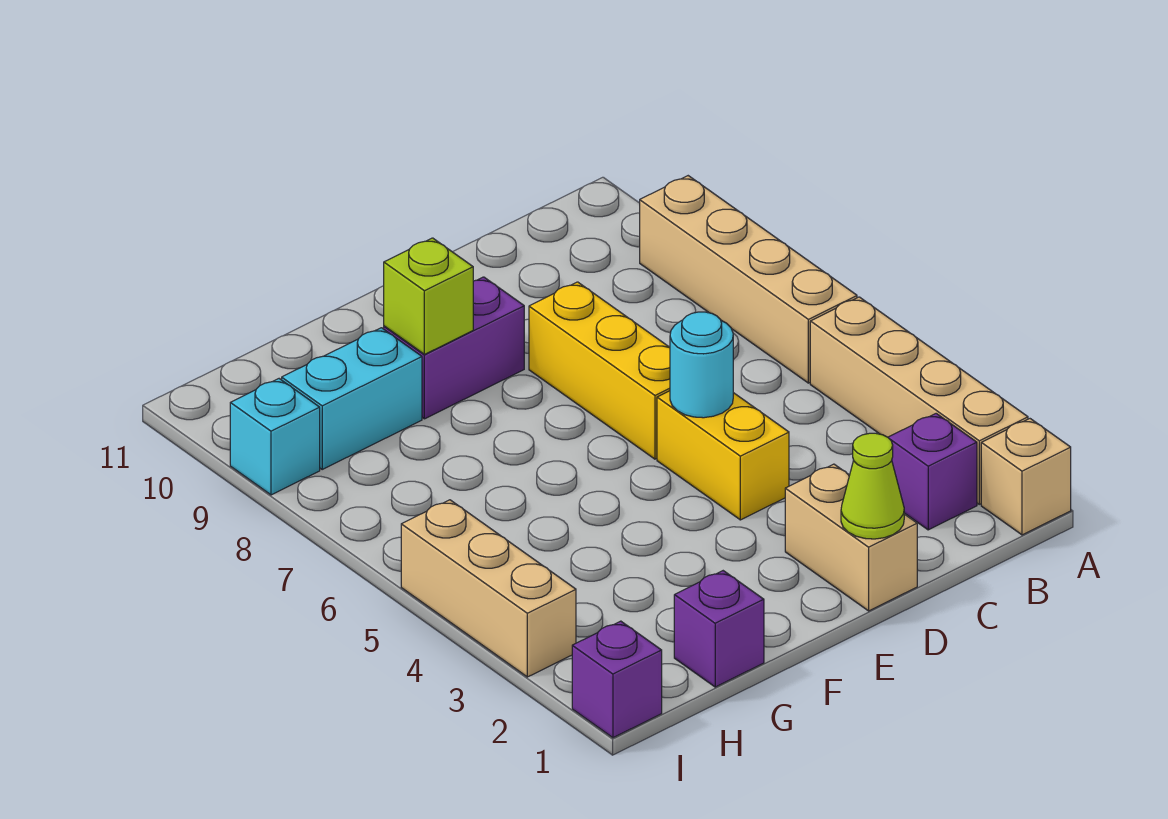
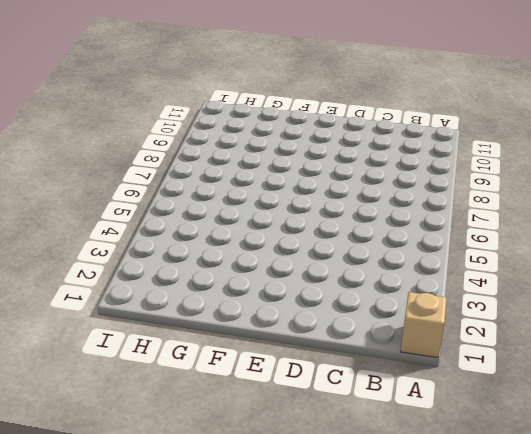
none -> tan brick A2:A5 level 1
none -> tan brick A6:A9 level 1
none -> purple brick B2 level 1

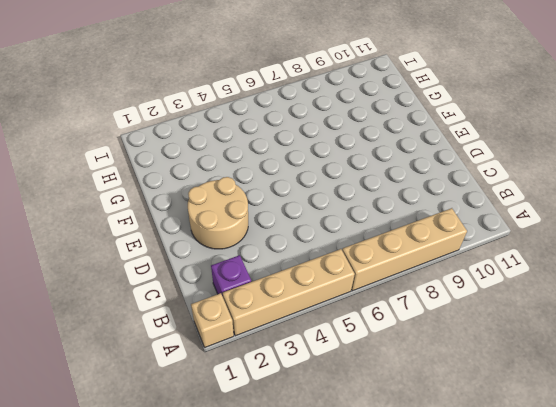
tan round brick D2:E3 level 1 -> tan brick D1:D2 level 1
none -> yellow brick D4:D5 level 1
none -> yellow brick D6:D8 level 1
none -> purple brick E9:F9 level 1

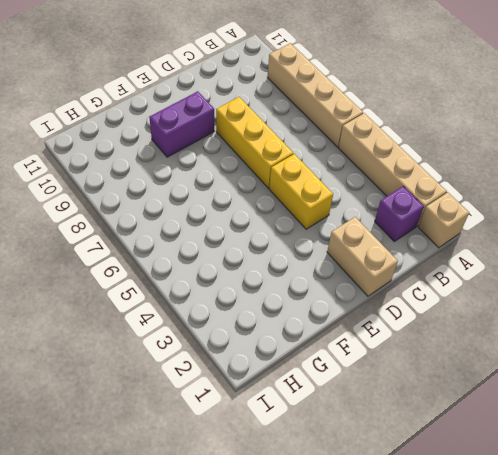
none -> purple brick G1 level 1
none -> cyan brick G9:H9 level 1
none -> purple brick I1 level 1

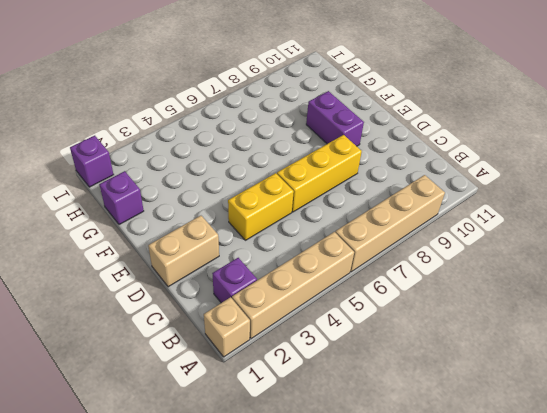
none -> cyan brick G9:H9 level 1
none -> tan brick I3:I5 level 1
none -> cyan brick I9 level 1

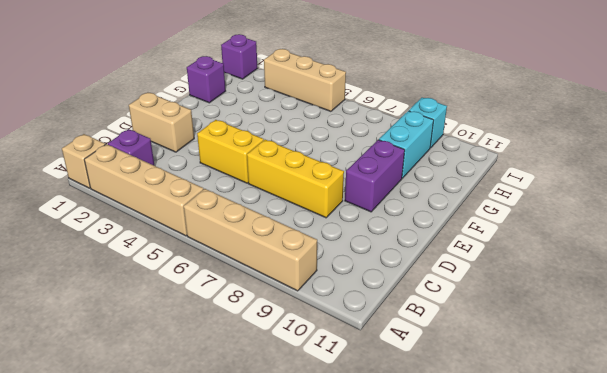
none -> lime cone D1 level 2
none -> cyan round brick D5 level 2
none -> lime brick F9 level 2

